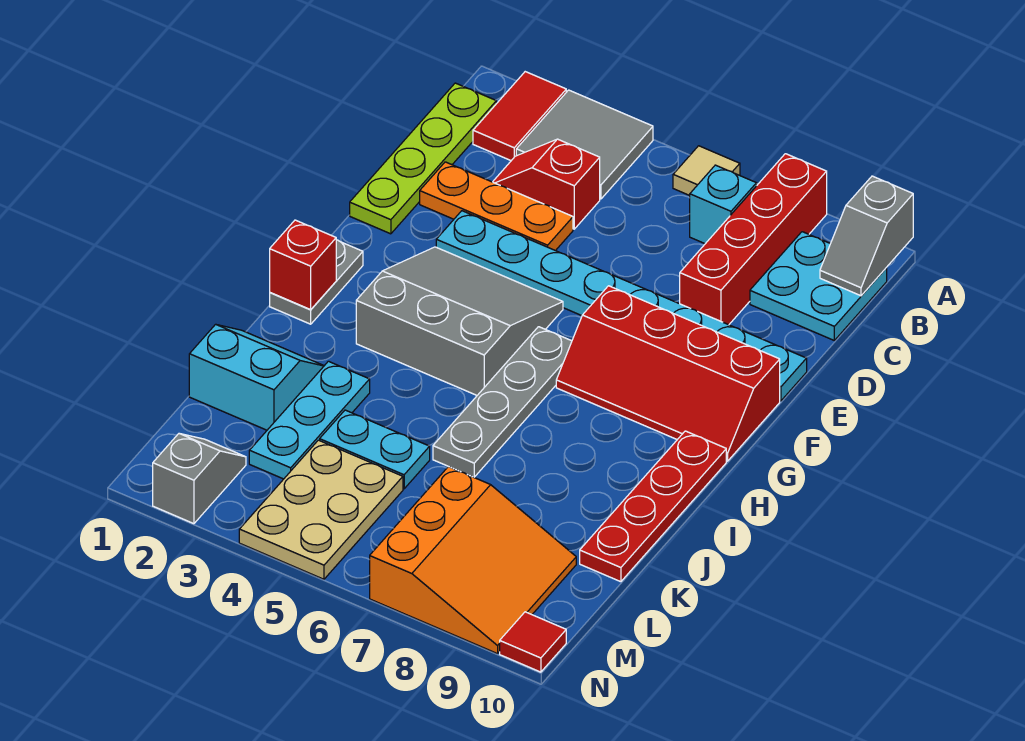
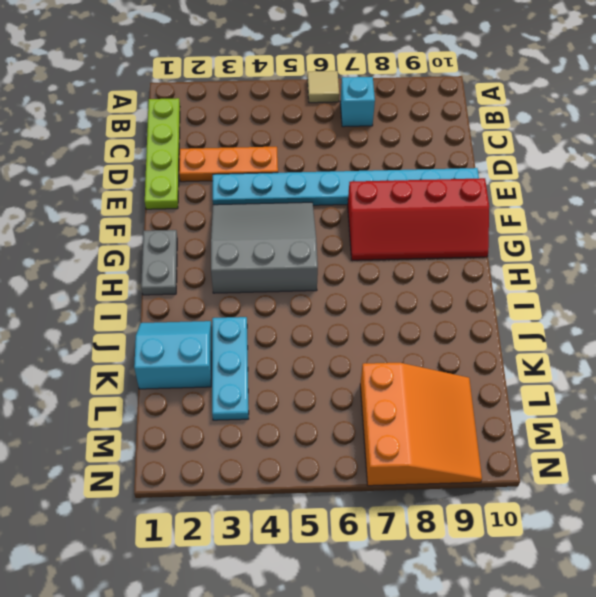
none -> red tile A2:B2 level 1
none -> grey tile A3:B4 level 1
none -> red brick A8:D8 level 1

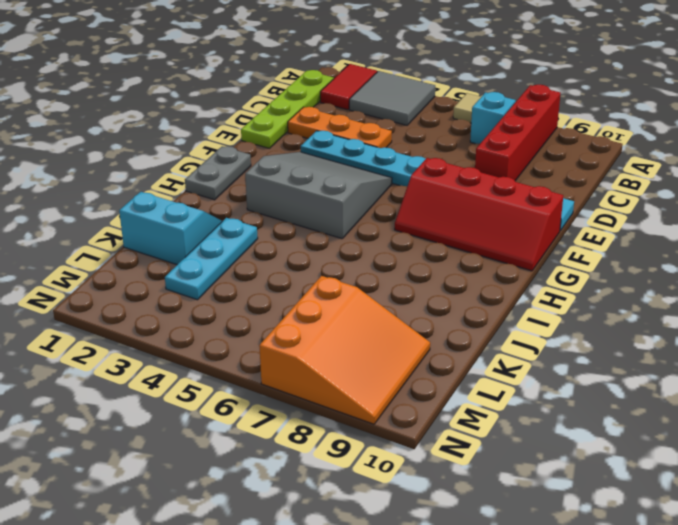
none -> cyan plate B9:C10 level 1
none -> red slope C3:C4 level 1 top 4
none -> grey plate G6:J6 level 1

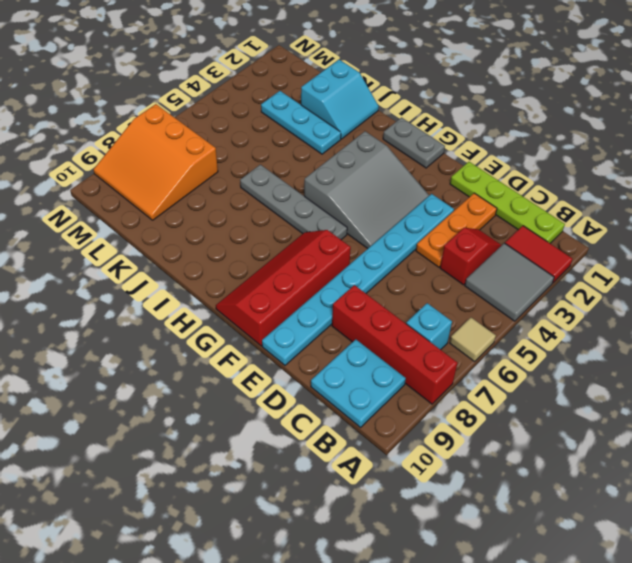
none -> red plate H10:K10 level 1
none -> cyan plate K4:K5 level 1
none -> tan plate L4:N5 level 1

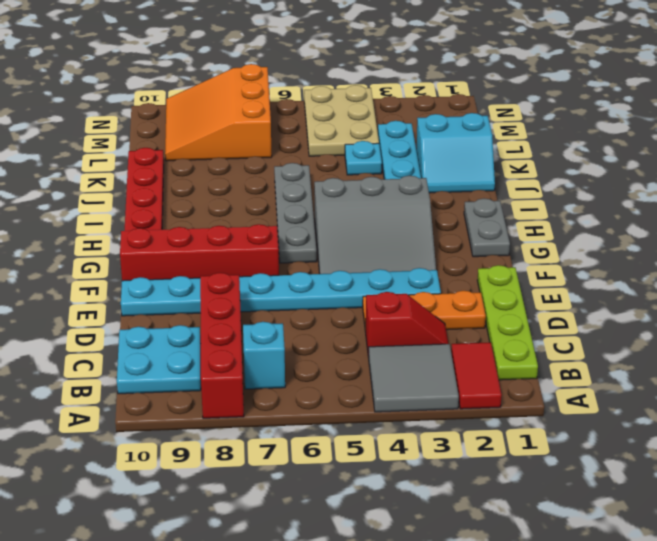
cyan plate K4 level 1 -> cyan plate K4:K5 level 1
none -> tan tile A6 level 1
none -> grey slope M2:N2 level 1 top N
none -> red tile N10 level 1

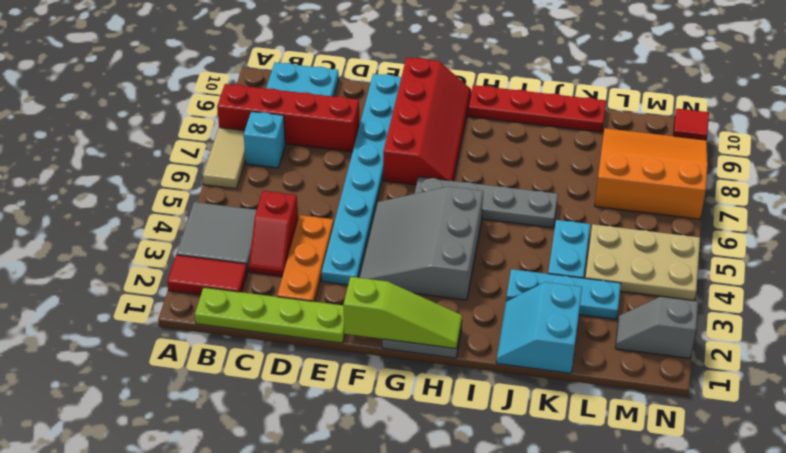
tan tile A6:A7 level 1 -> tan tile A6 level 1
lime slope F1:H1 level 2 top F -> red brick H1 level 2
none -> grey slope A10:B10 level 2 top A

